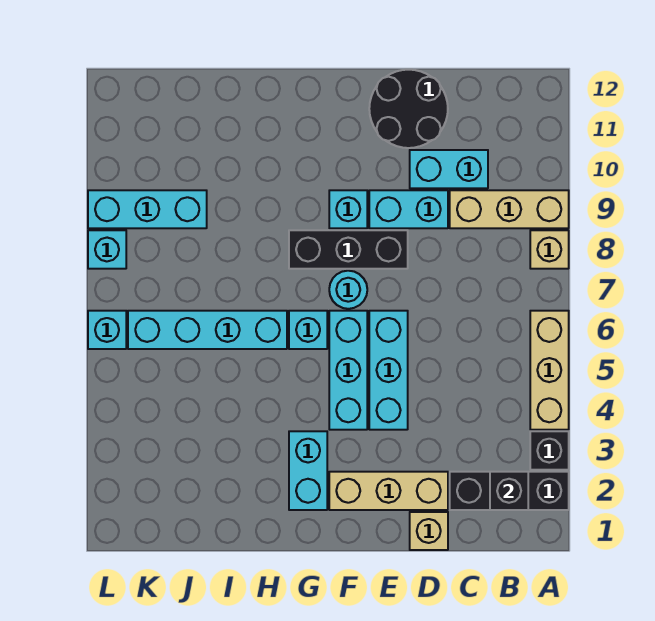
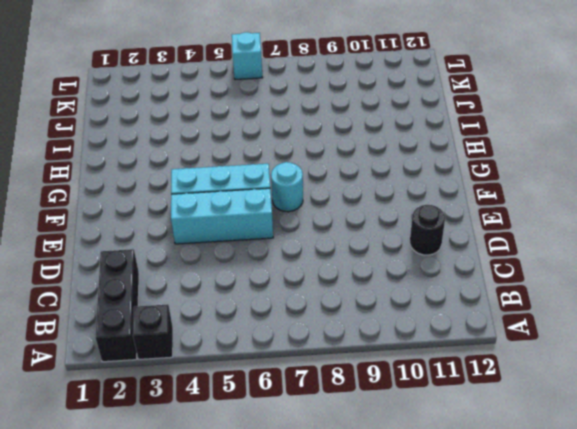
black round brick D11 level 1 -> black round brick D11:E12 level 1
none -> tan brick A4:A6 level 1
none -> tan brick A8 level 1
none -> tan brick A9:C9 level 1

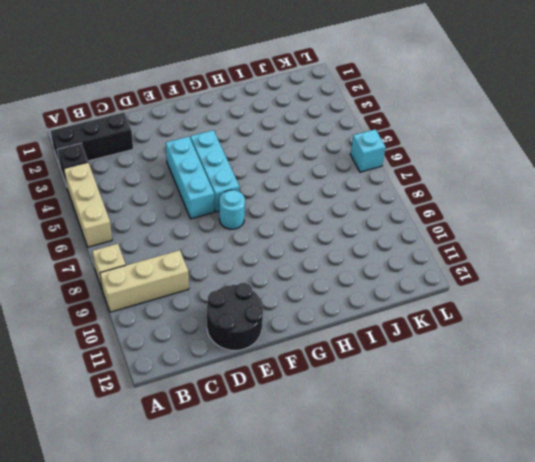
none -> cyan brick C10:D10 level 1
none -> tan brick D1 level 1
none -> tan brick D2:F2 level 1

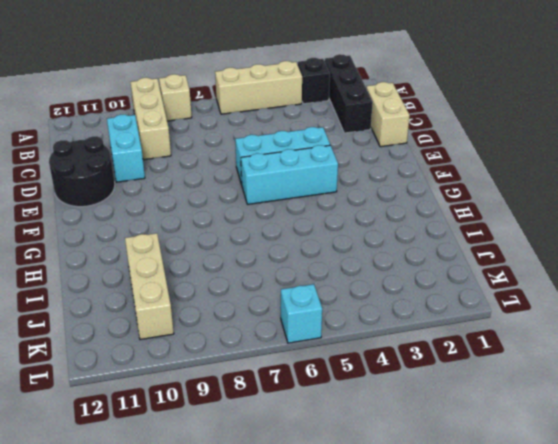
tan brick C1:D1 level 1 -> tan brick D1 level 1
tan brick I10:K10 level 1 -> tan brick D2:F2 level 1
none -> cyan brick D9:E9 level 1
none -> black brick E8:G8 level 1
none -> cyan round brick F7 level 1

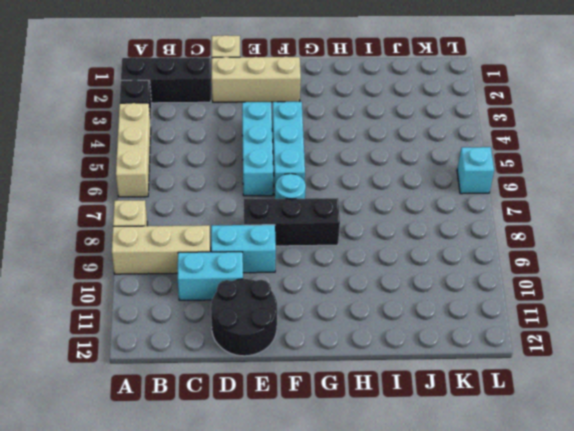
none -> cyan brick F9 level 1
none -> cyan brick G2:G3 level 1
none -> cyan brick G6 level 1

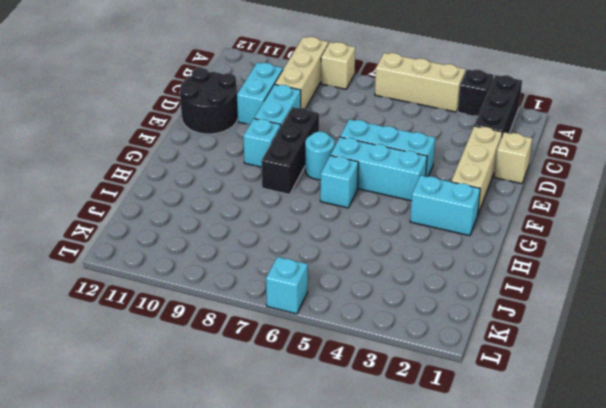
none -> cyan brick H6:K6 level 1
none -> cyan brick J9:L9 level 1
none -> cyan brick L8 level 1

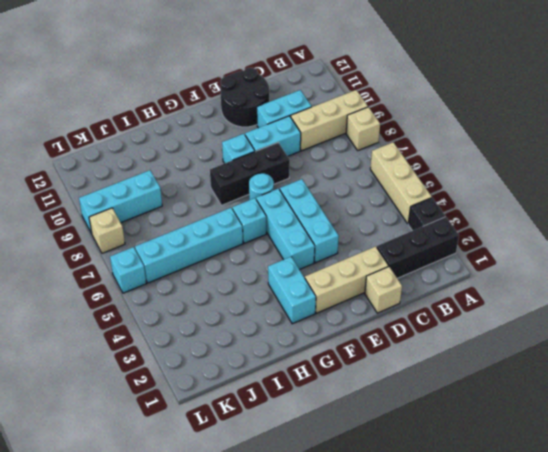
tan brick L8 level 1 -> cyan brick L8 level 1
none -> black brick B2 level 2

